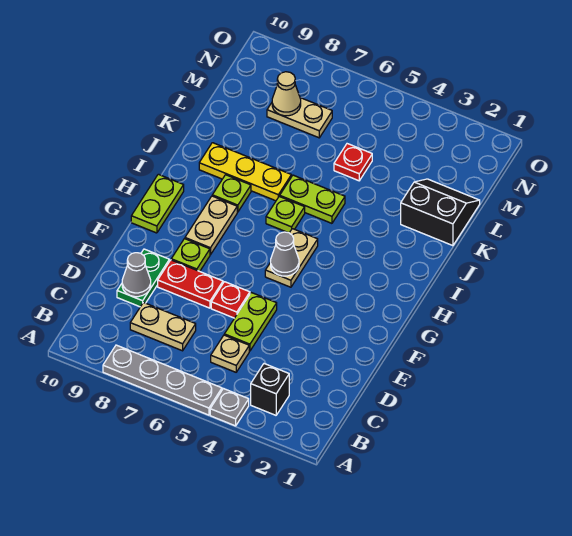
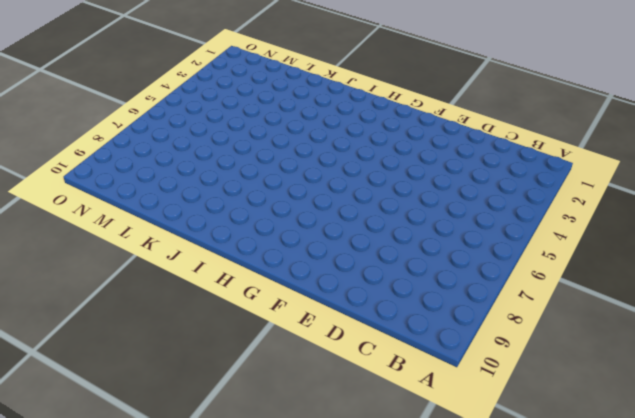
none -> grey plate A4 level 1
none -> grey plate A5:A8 level 1
none -> black brick B3 level 1

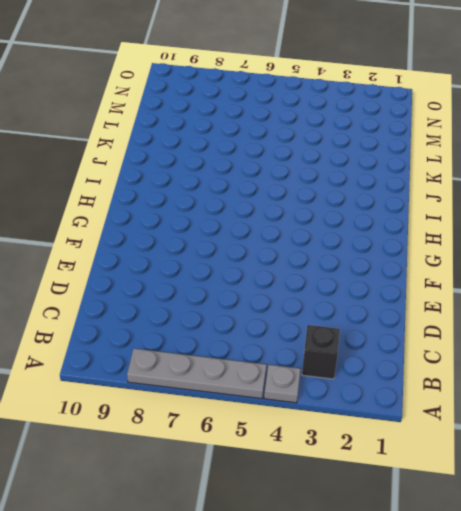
none -> tan plate C5 level 1
none -> tan plate C7:C8 level 1
none -> lime plate D5:E5 level 1

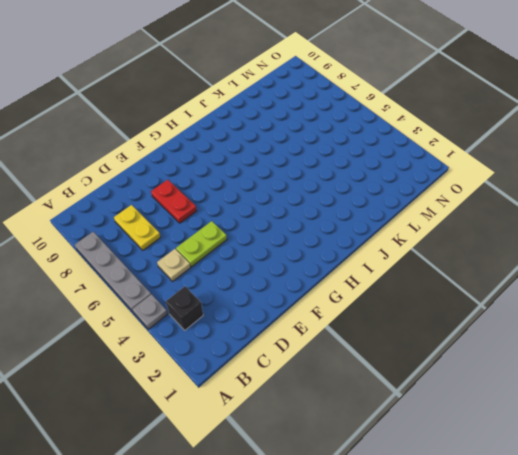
yellow plate C7:C8 level 1 -> tan plate C7:C8 level 1
none -> green plate D9:E9 level 1
none -> red plate E6 level 1
none -> lime plate F8 level 1

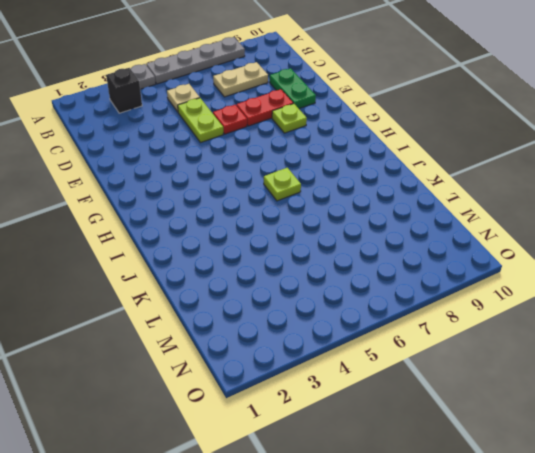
none -> tan plate G5:H5 level 1
none -> tan plate G8:H8 level 1
none -> lime plate G10:H10 level 1

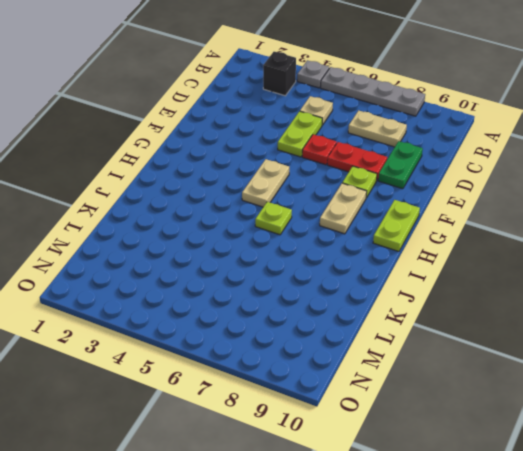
none -> lime plate I8 level 1
none -> lime plate J5:J6 level 1
none -> yellow plate J7:J9 level 1

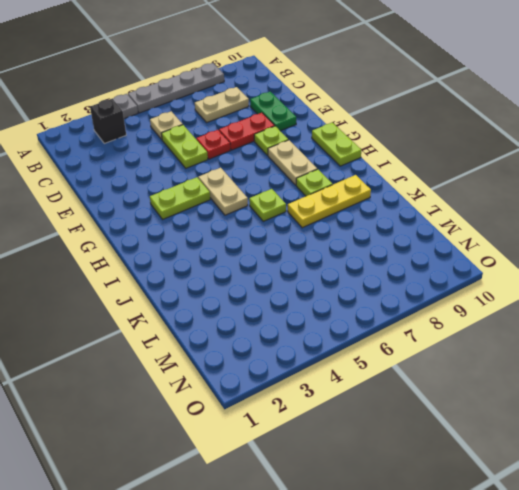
lime plate G3:G4 level 1 -> lime plate J5:J6 level 1
none -> black slope K1:L2 level 1 top K
none -> red plate L5 level 1
none -> tan plate M7:M8 level 1

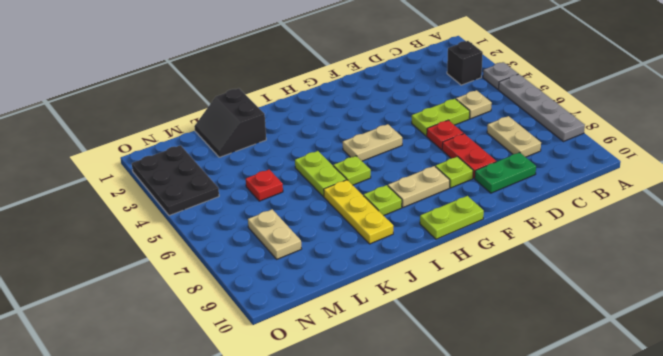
black plate N2:O4 level 1 -> none
none -> grey cone D9 level 2
none -> grey cone G5 level 2
none -> tan cone M8 level 2

